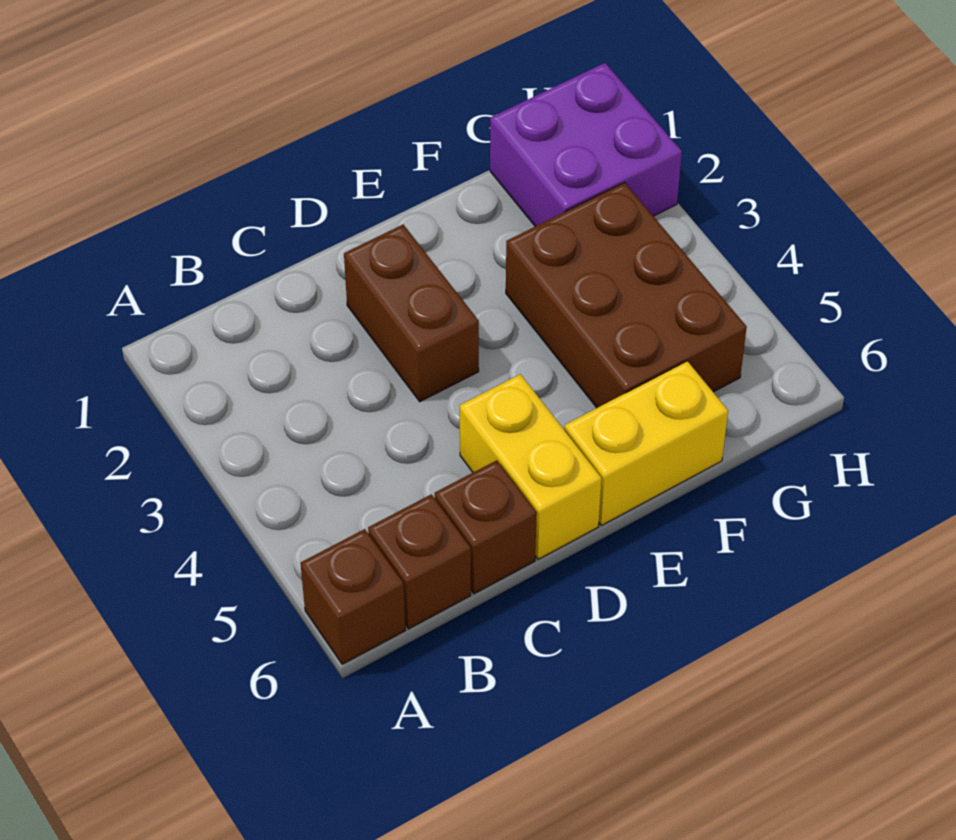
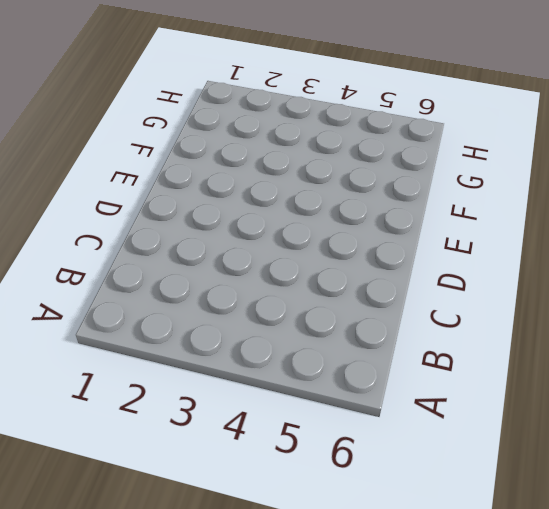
none -> brown brick A6 level 1
none -> brown brick B6 level 1

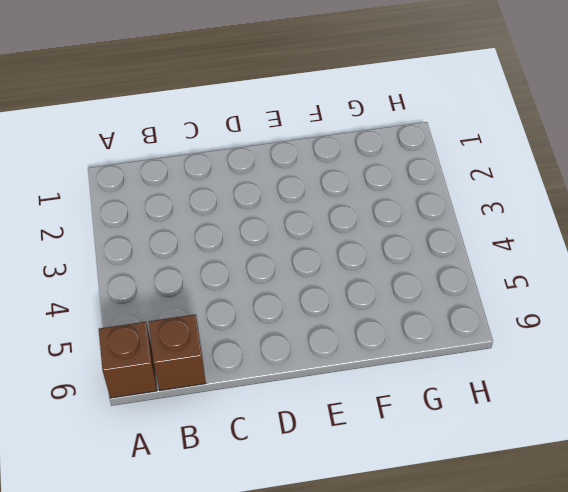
none -> brown brick C6 level 1
none -> brown brick D2:D3 level 1

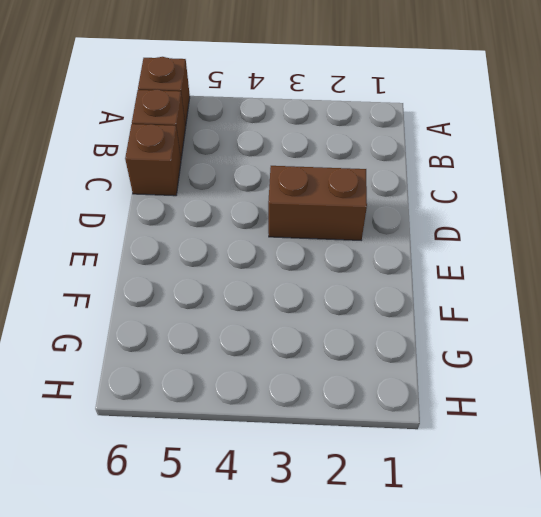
none -> yellow brick D5:D6 level 1
none -> yellow brick E6:F6 level 1

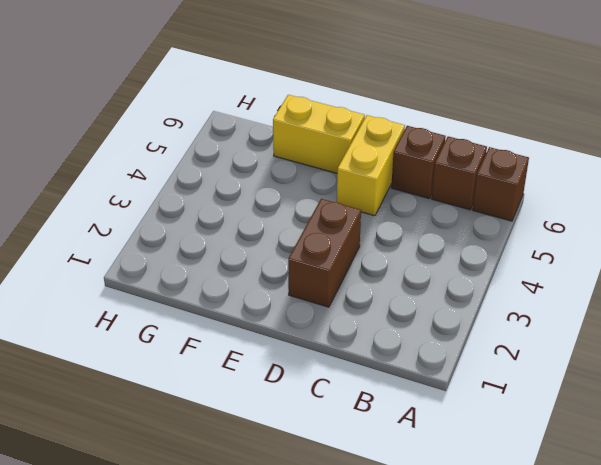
none -> brown brick F3:G5 level 1
none -> purple brick G1:H2 level 1

